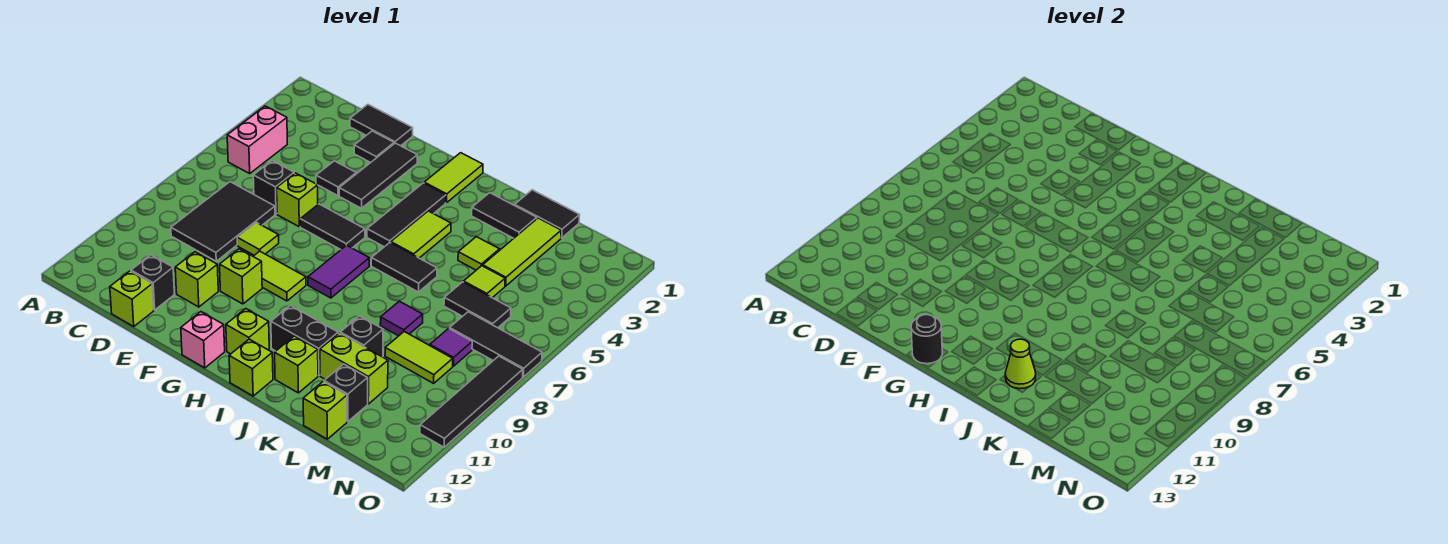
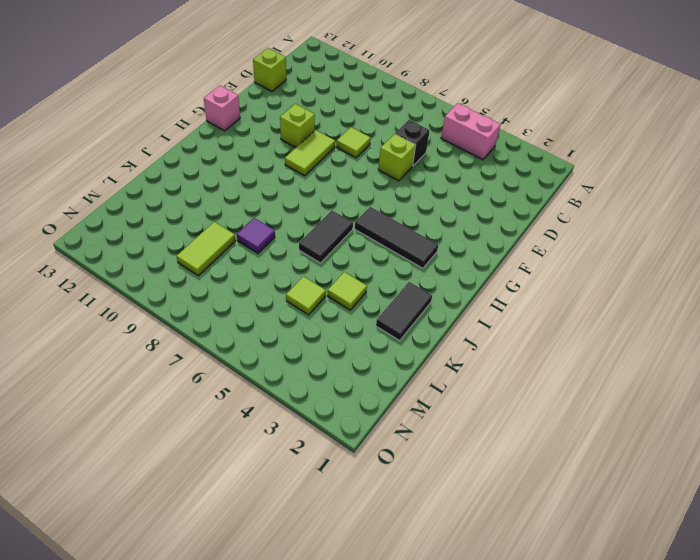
none -> black tile C7:D9 level 1
none -> black tile D1:E1 level 1
none -> black brick D12 level 1
none -> black tile E2 level 1

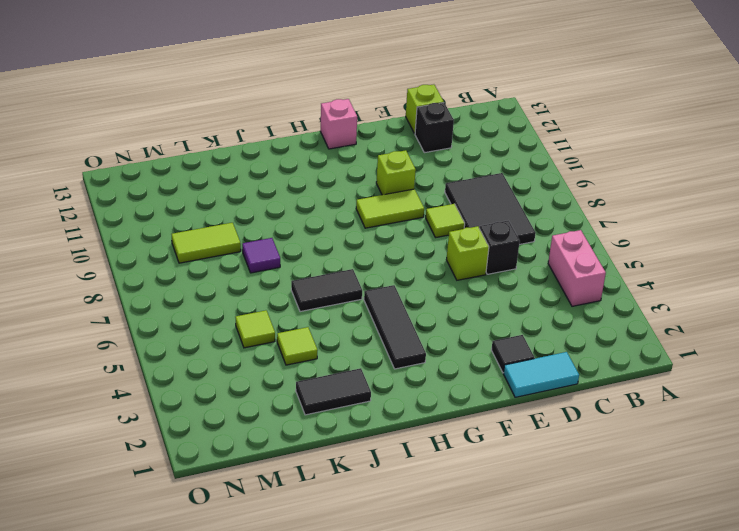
cyan tile D1:E1 level 1 -> black tile D1:E1 level 1
none -> black tile E4 level 1
none -> lime brick E11 level 1
none -> black tile F2:F4 level 1
none -> black tile F6:G6 level 1

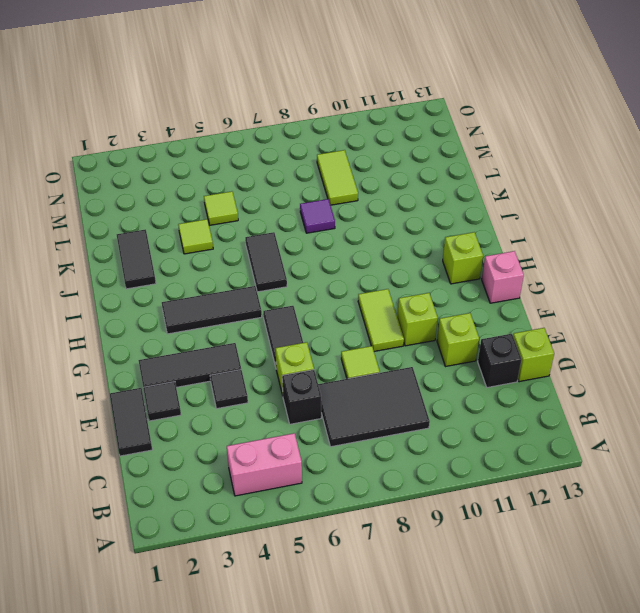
none -> lime tile H1:H2 level 1
none -> purple tile H7:H8 level 1
none -> lime tile I4:I5 level 1
none -> black brick I11:J11 level 1

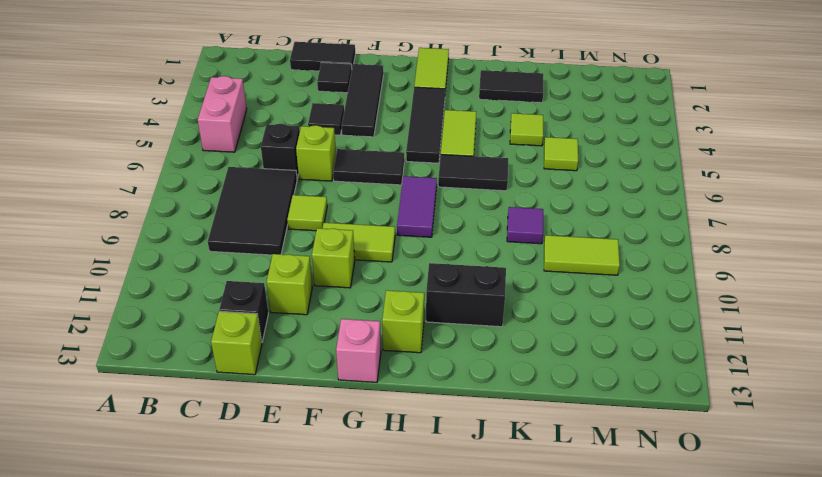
none -> lime brick I13 level 1
none -> lime brick J12 level 1
none -> black tile K1:L1 level 1
none -> black brick K10 level 1

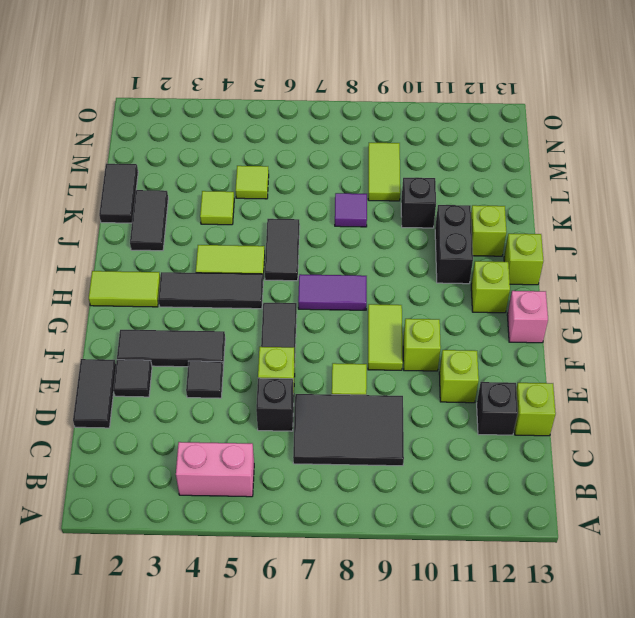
none -> lime brick K11:L11 level 1
none -> lime tile L2:L4 level 1
none -> black tile L6:M6 level 1
none -> black brick L12 level 1

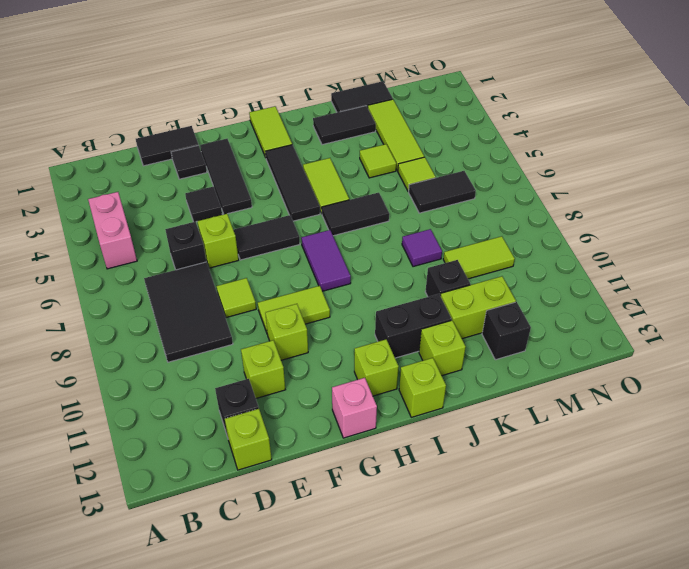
none -> lime brick L13 level 1
none -> black tile M7:O7 level 1
none -> purple tile M8 level 1
none -> black tile O8:O11 level 1

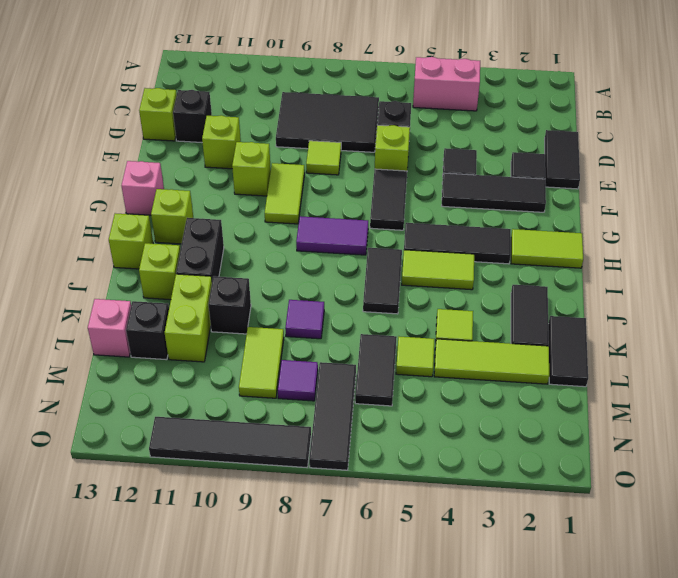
pink brick L13 level 1 -> lime brick L13 level 1
none -> black round brick G13 level 2
none -> lime cone J12 level 2

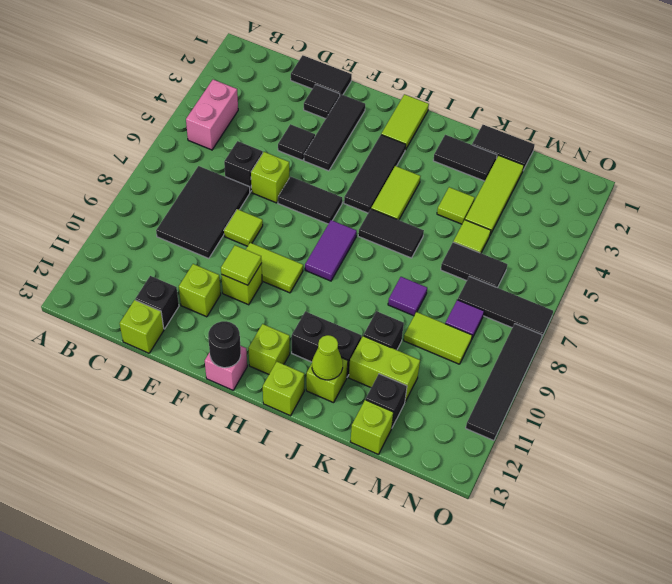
lime tile F10 level 2 -> none

